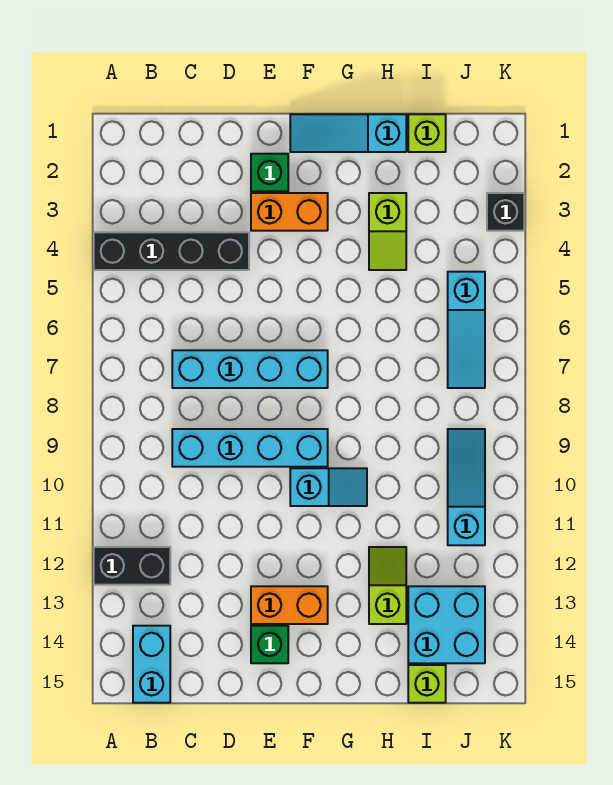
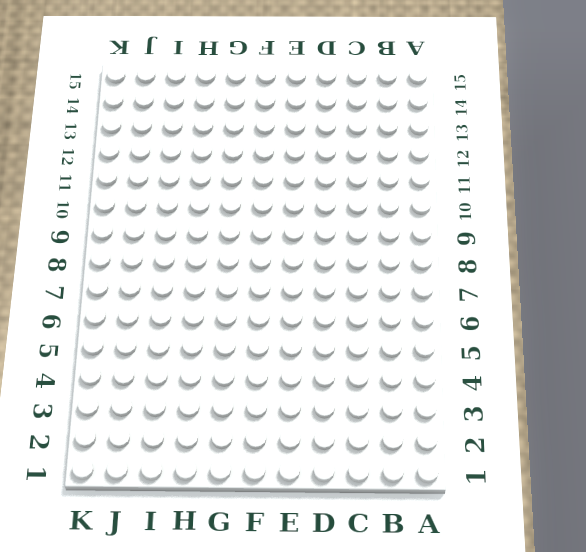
none -> black brick A4:D4 level 1
none -> black brick A12:B12 level 1
none -> cyan brick B14:B15 level 1

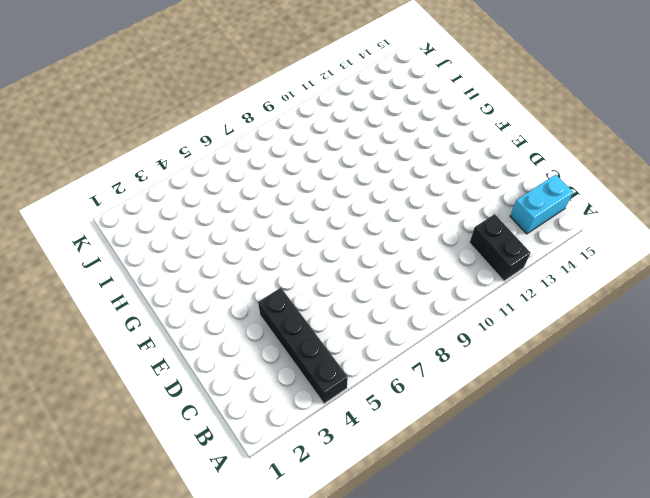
none -> cyan brick C7:F7 level 1
none -> cyan brick C9:F9 level 1
none -> green brick E2 level 1

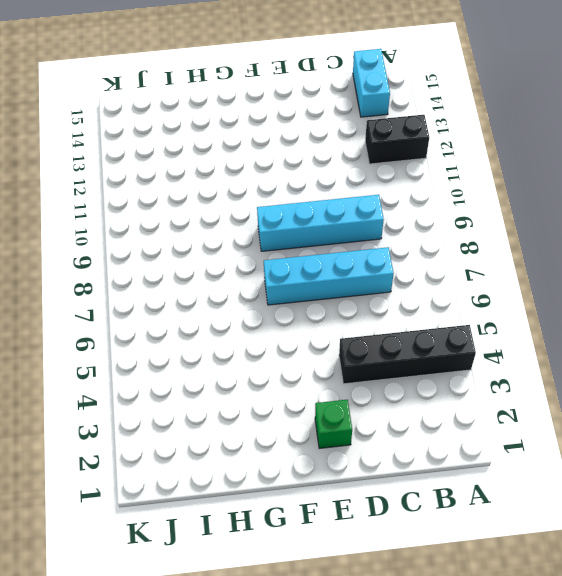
none -> orange brick E3:F3 level 1
none -> orange brick E13:F13 level 1
none -> green brick E14 level 1

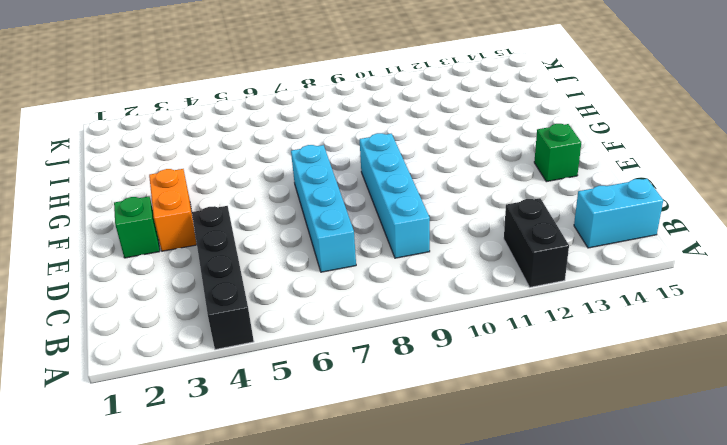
none -> orange brick E13:F13 level 1
none -> cyan slope F1:H1 level 1 top H
none -> cyan slope F10:G10 level 1 top F

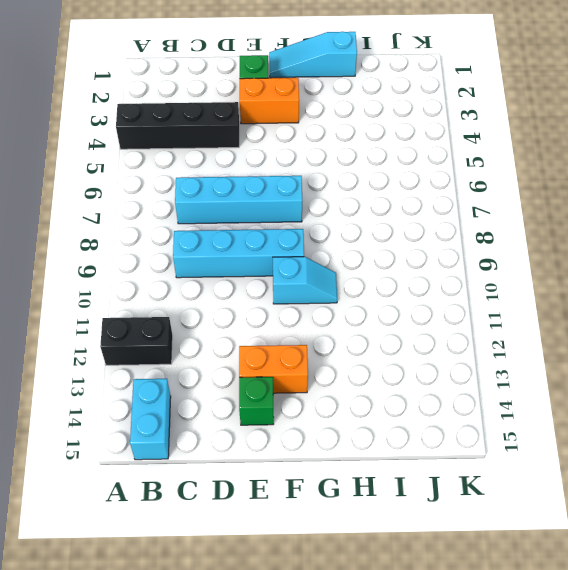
none -> lime slope H3:H4 level 1 top 3
none -> lime slope H12:H13 level 1 top 13
none -> lime brick I1 level 1

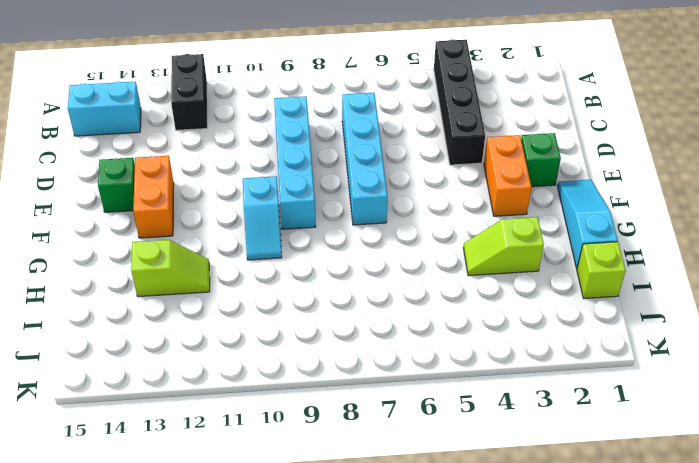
none -> cyan brick I13:J14 level 1
none -> lime brick I15 level 1
none -> cyan slope J5:J7 level 1 top 5

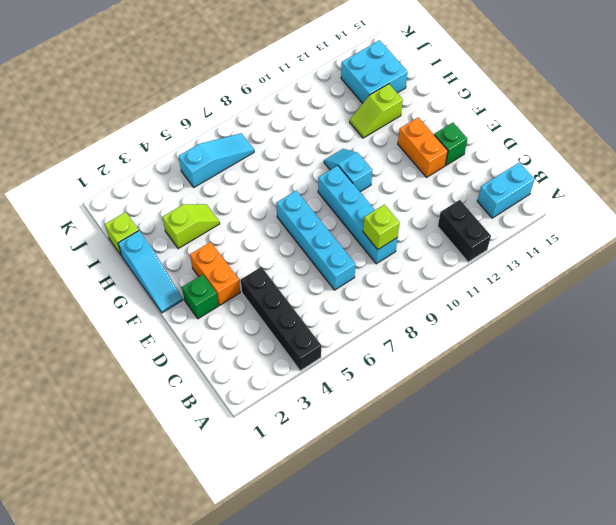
lime brick C9 level 2 -> lime brick I15 level 1
none -> cyan slope J9:J11 level 1 top 11
none -> black brick K3 level 1

